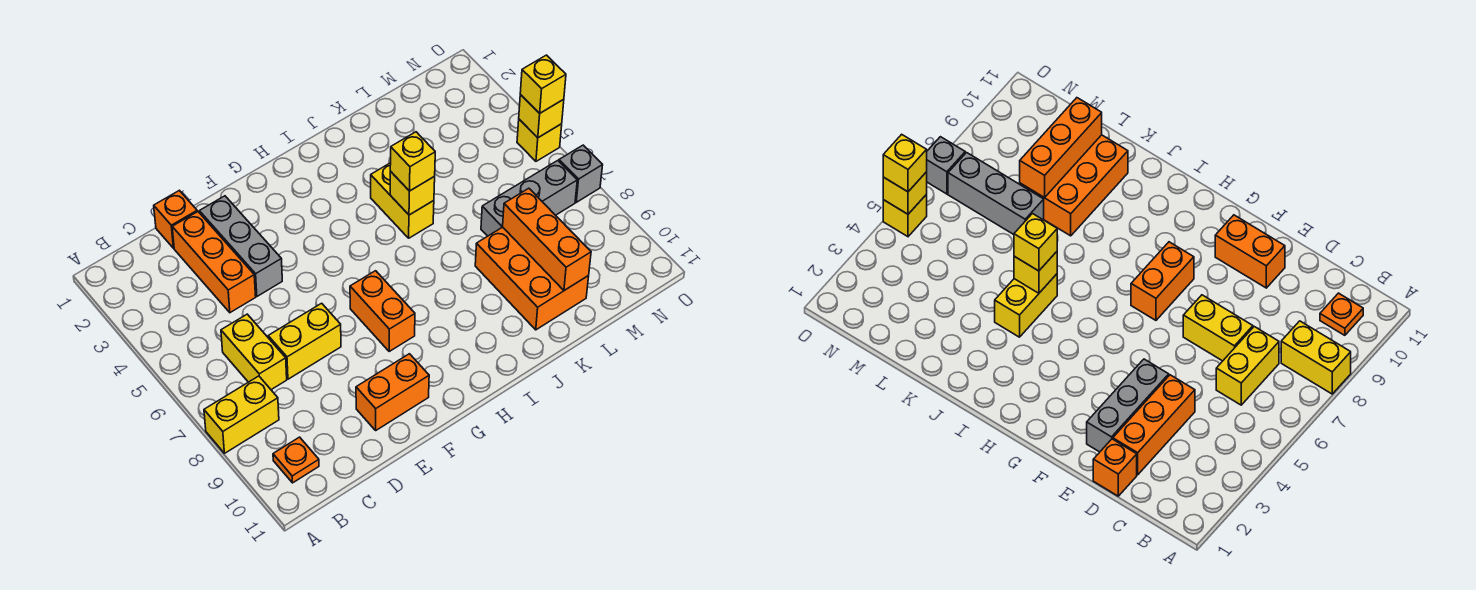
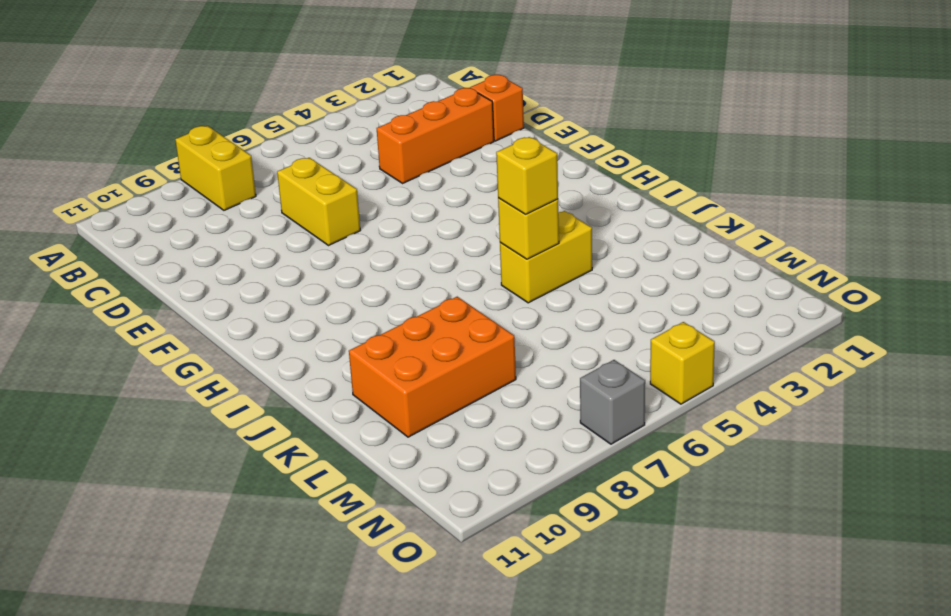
none -> orange plate B10 level 1
none -> yellow brick C6:C7 level 1
none -> grey brick E2:E4 level 1

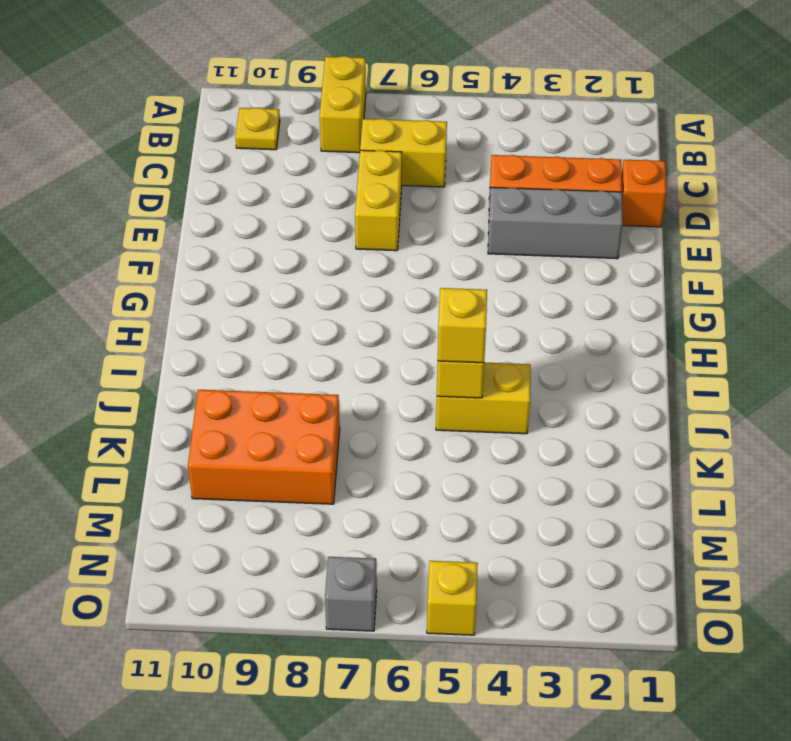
yellow plate B10 level 1 -> orange plate B10 level 1
none -> orange brick E10:F10 level 1
none -> orange brick G7:G8 level 1
none -> grey brick L7:N7 level 1

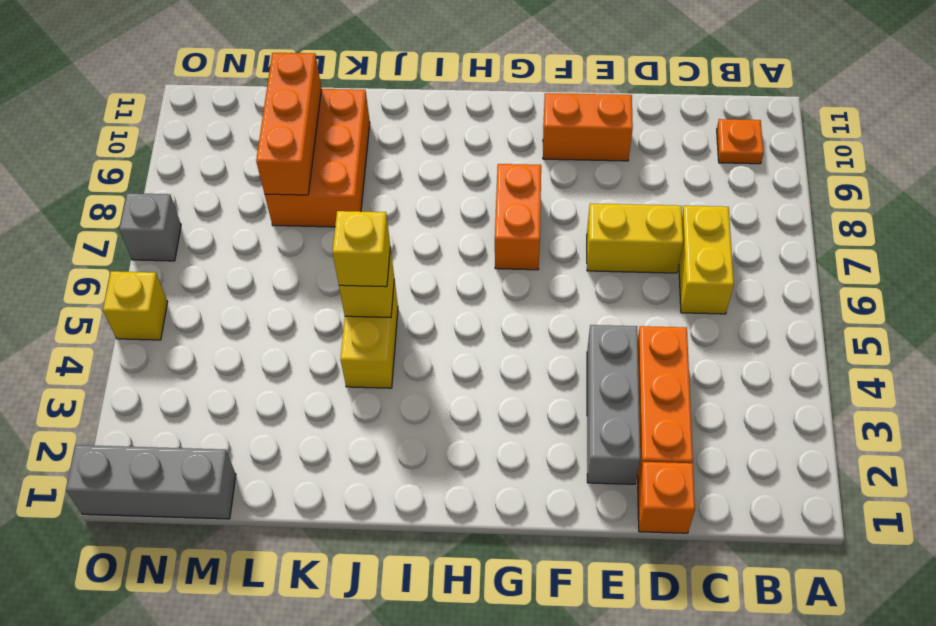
grey brick M1:O1 level 1 -> grey brick L7:N7 level 1
none -> yellow brick A8:B8 level 1
none -> yellow brick O5 level 2
none -> yellow brick O5 level 3

